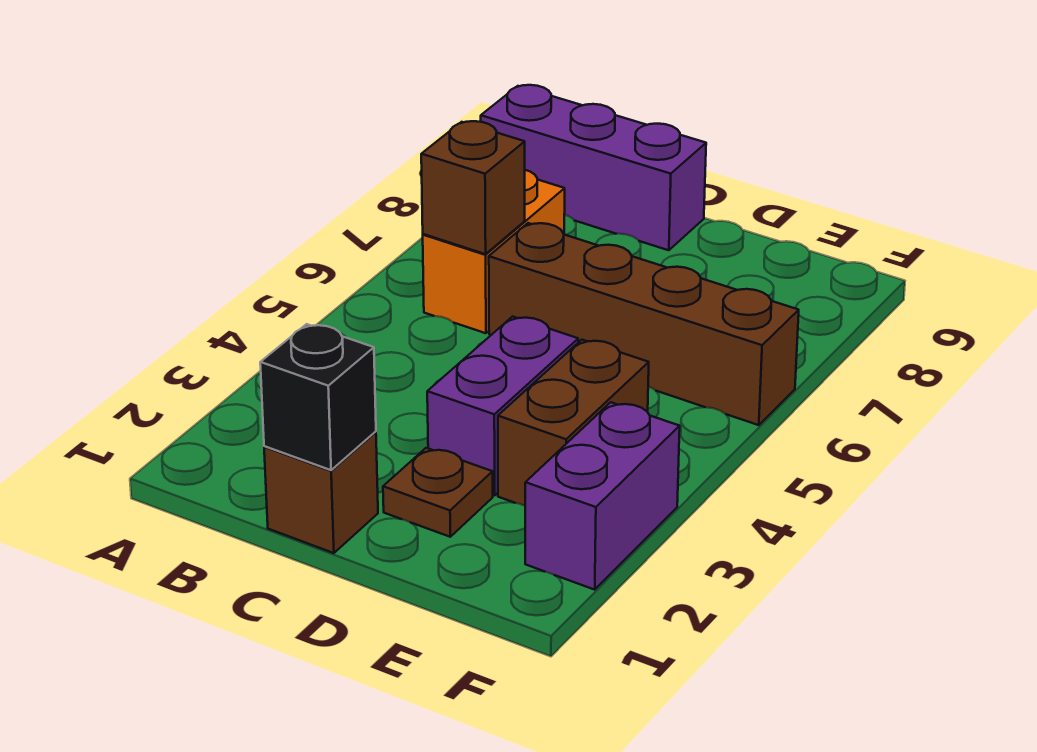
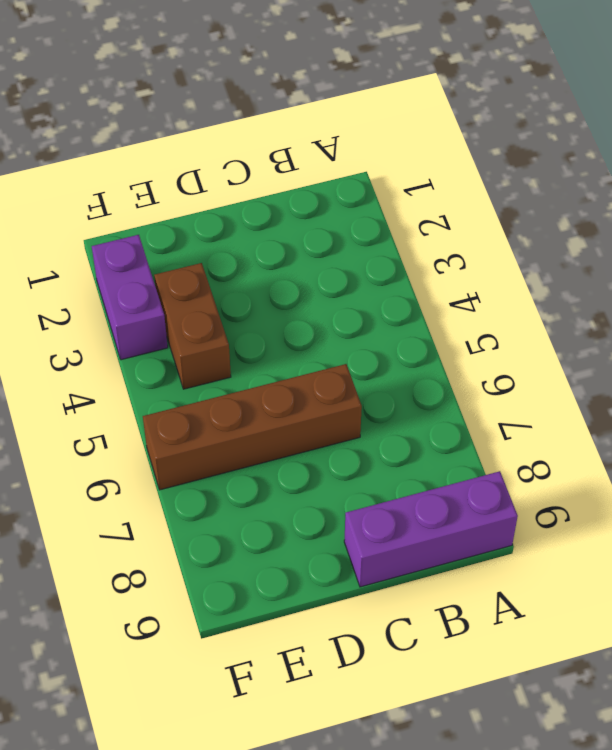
none -> orange brick B6:B7 level 1
none -> brown brick C1 level 1

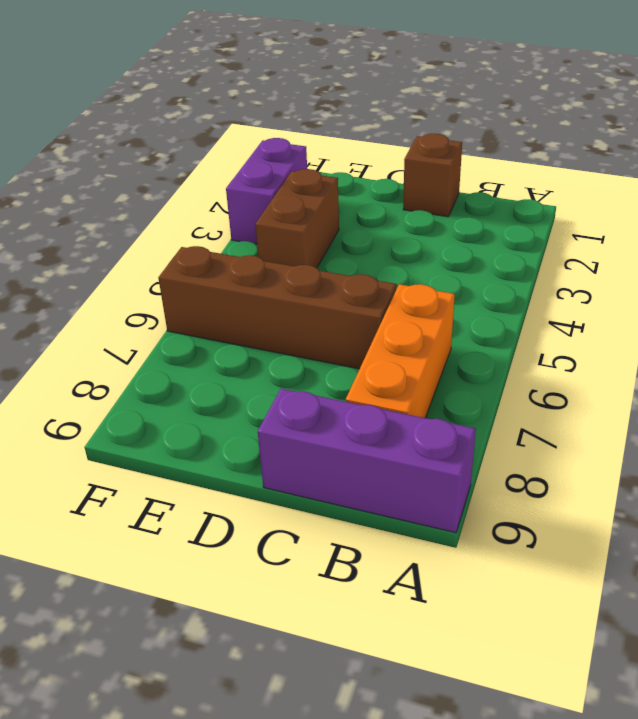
orange brick B6:B8 level 1 -> orange brick B6:B7 level 1
none -> brown plate D2 level 1
none -> purple brick D3:D4 level 1

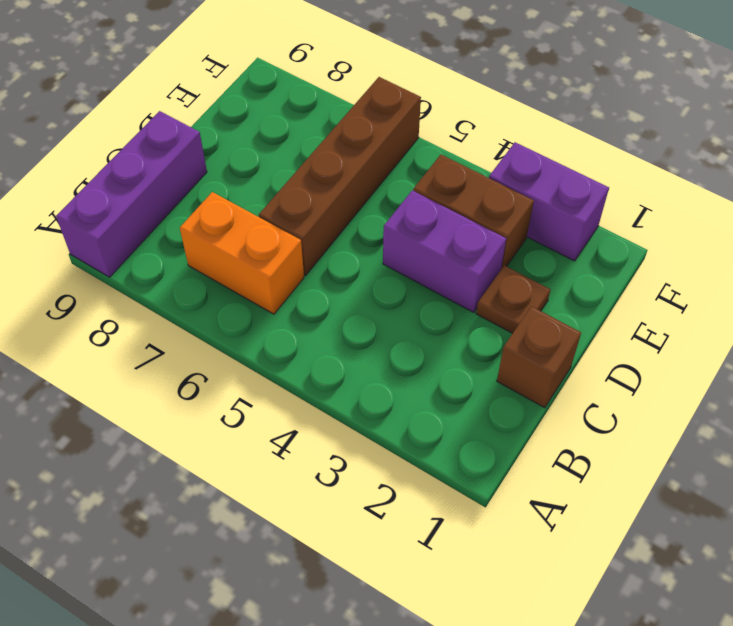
none -> brown brick B6 level 2
none -> black brick C1 level 2

